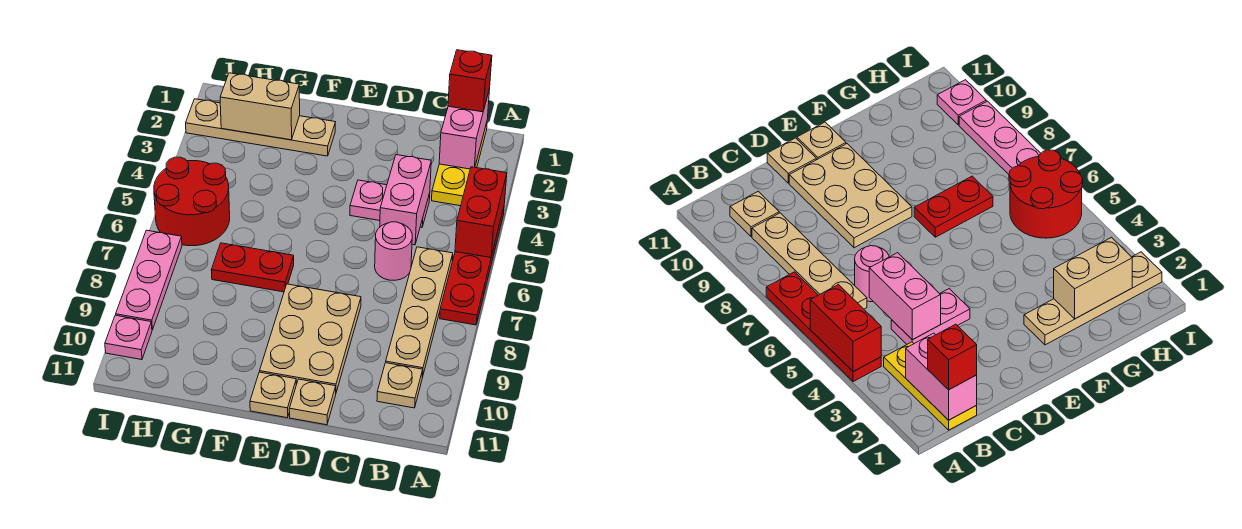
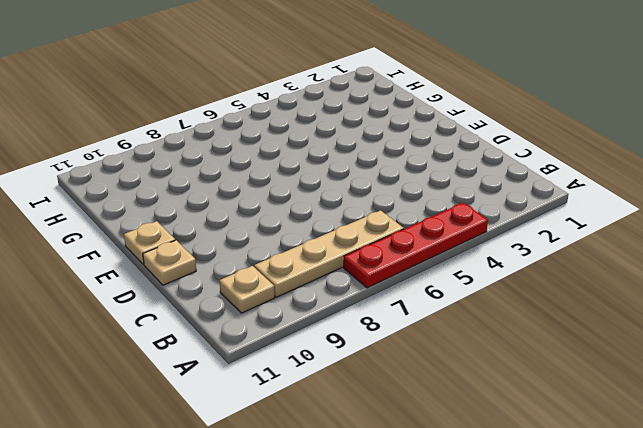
none -> yellow plate B1:B3 level 1
none -> pink plate C4:D4 level 1
none -> pink round brick C6 level 1

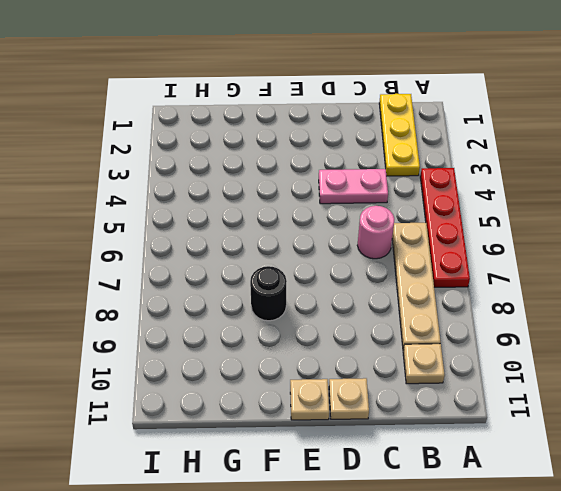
black round brick F8 level 1 -> none
none -> tan plate D8:E10 level 1
none -> tan plate F2:I2 level 1
none -> red plate F7:G7 level 1

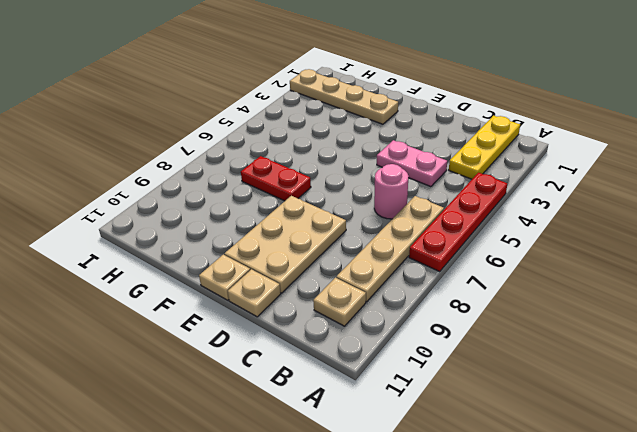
none -> red round brick H5:I6 level 1
none -> pink plate I7:I9 level 1
none -> pink plate I10 level 1

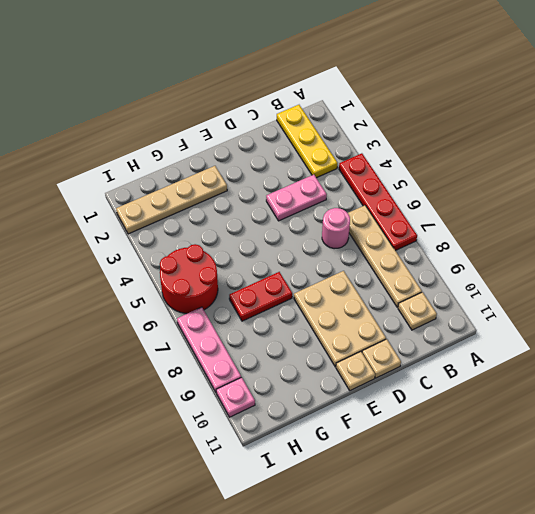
none -> red brick A4:A5 level 2
none -> pink brick B1:B2 level 2
none -> pink brick C4:C5 level 2

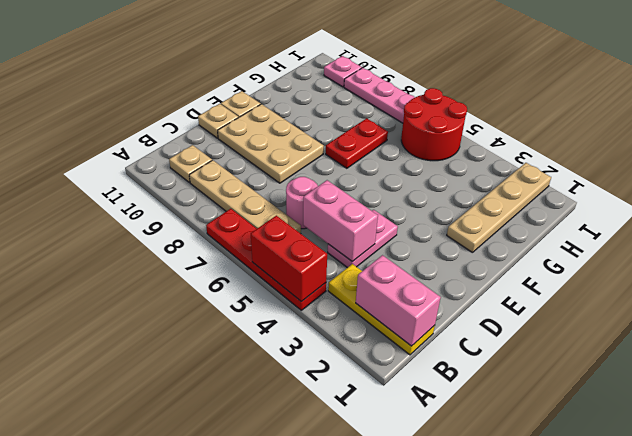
none -> tan brick G2:H2 level 2
none -> red brick B1 level 3

